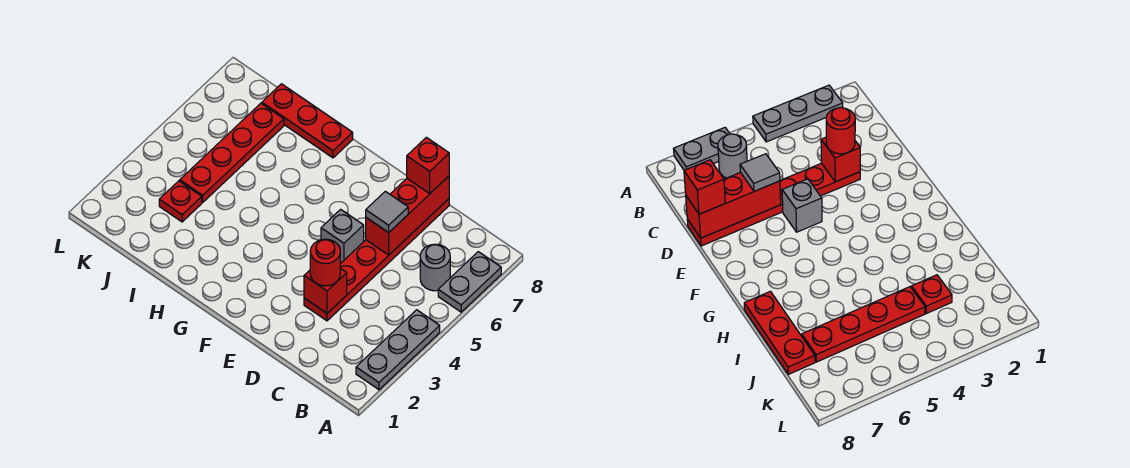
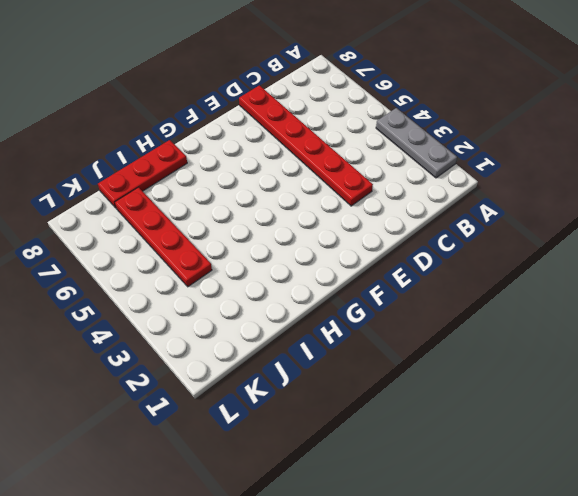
none -> grey plate A6:A7 level 1
none -> grey round brick B6 level 1
none -> grey brick E5 level 1

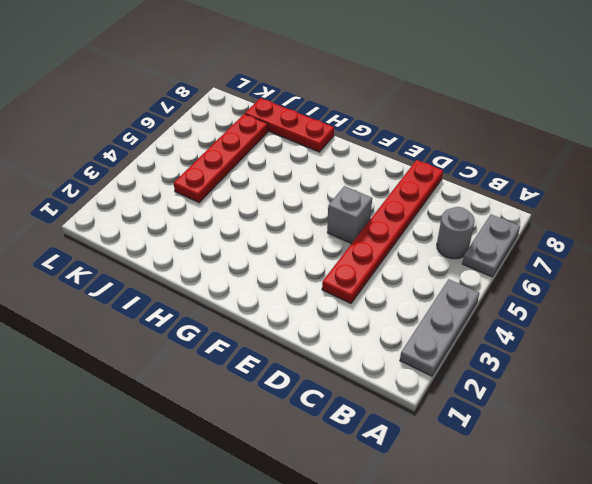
none -> red plate J3 level 1
none -> red brick D3 level 2
none -> red brick D6:D8 level 2

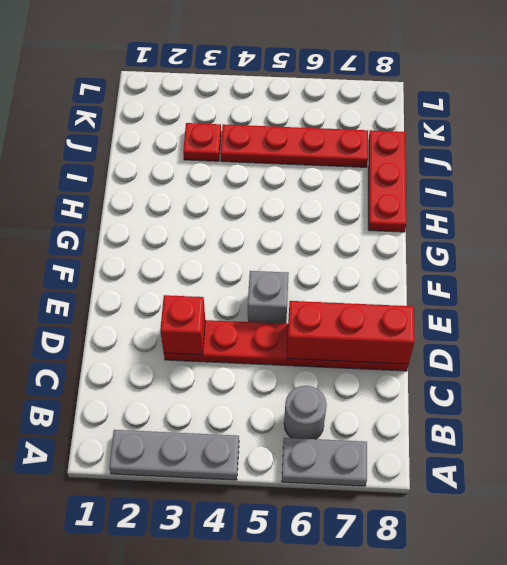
none -> red round brick D3 level 3
none -> grey tile D6 level 3
none -> red brick D8 level 3

